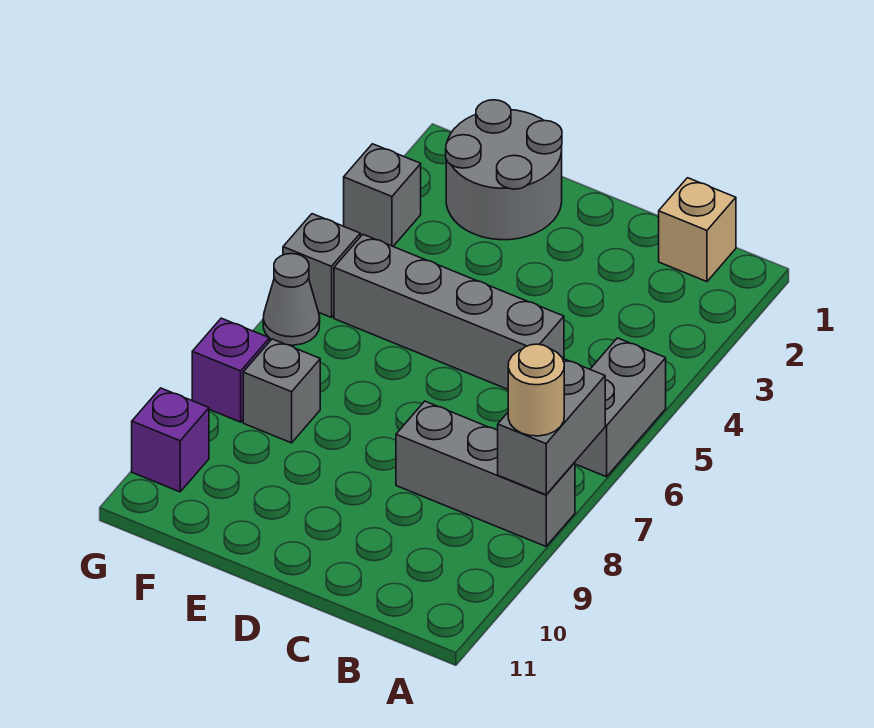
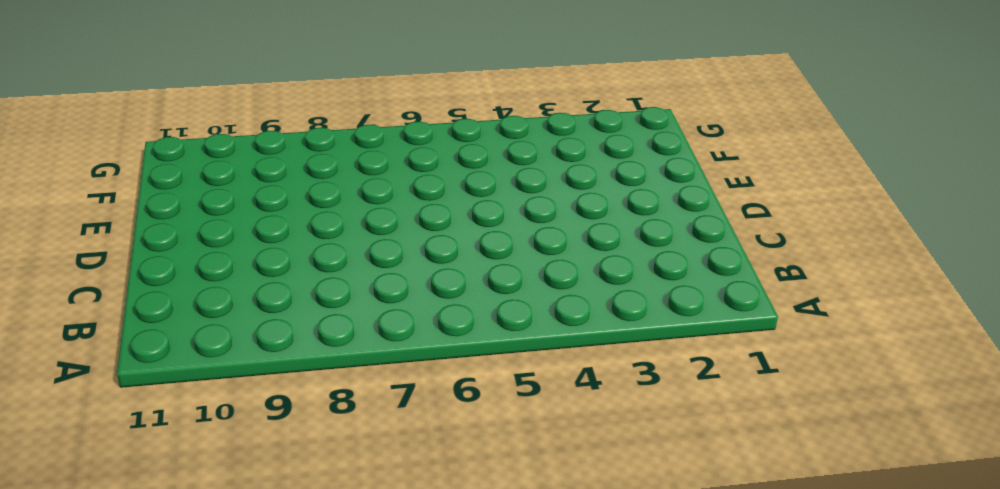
none -> grey brick A5:A6 level 1
none -> grey brick A8:C8 level 1
none -> tan brick B1 level 1

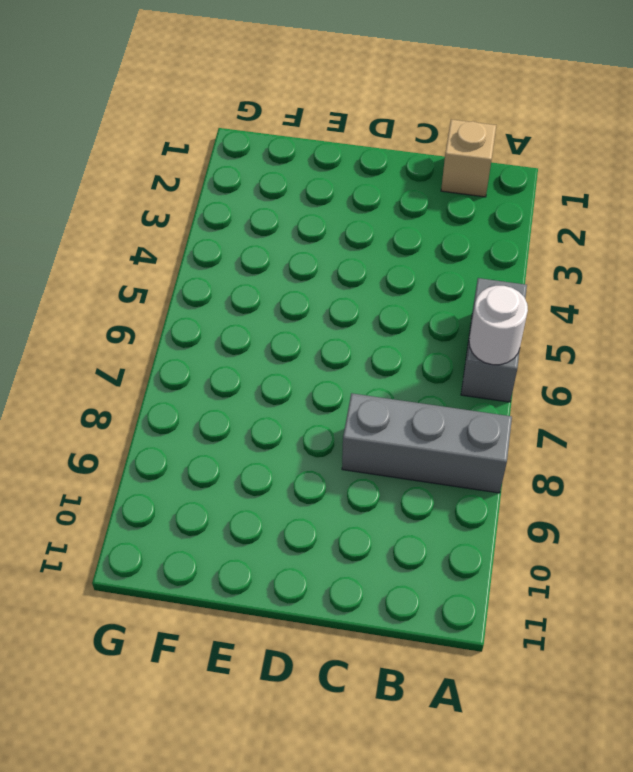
white round brick A6 level 2 -> none
none -> grey brick C5:F5 level 1
none -> grey round brick E1:F2 level 1
none -> grey brick F8 level 1

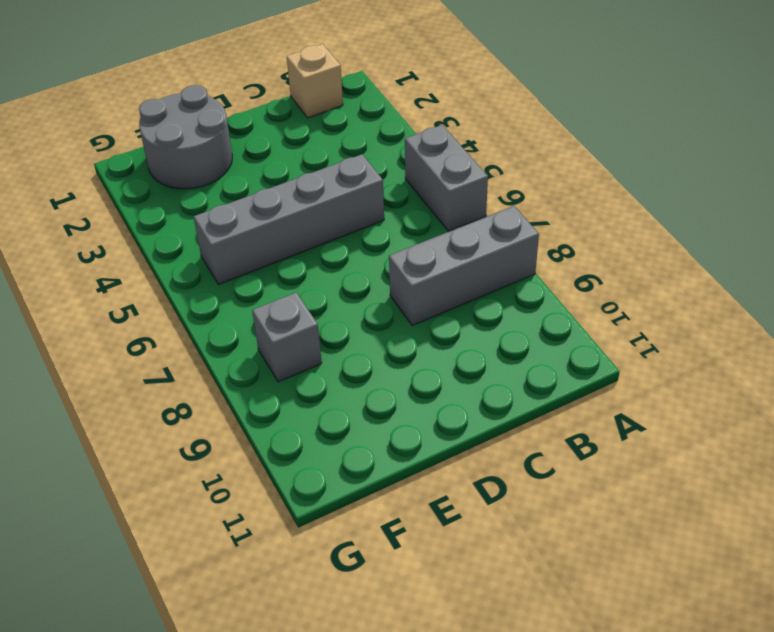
none -> grey brick G3 level 1
none -> grey brick G5 level 1
none -> grey cone G6 level 1

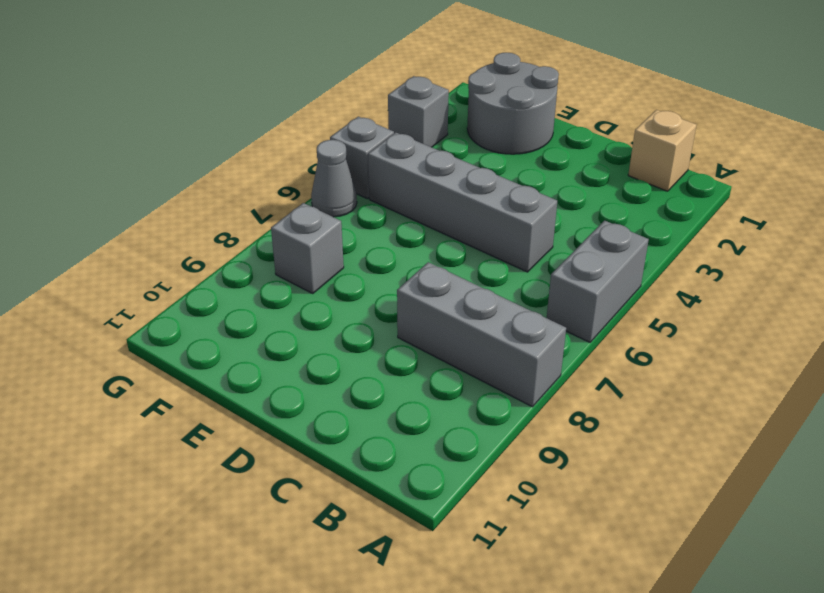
none -> purple brick G8 level 1
none -> purple brick G10 level 1
none -> grey brick A7:A8 level 2

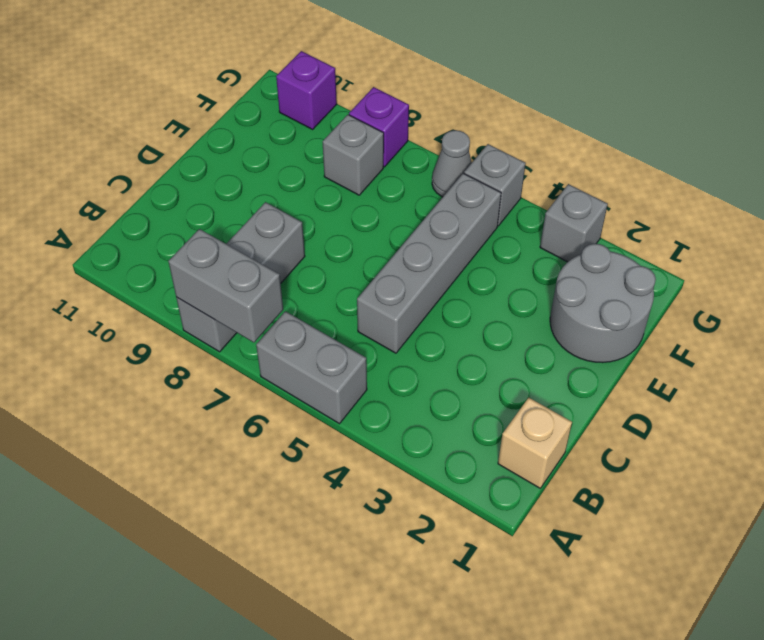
none -> tan round brick A8 level 3

